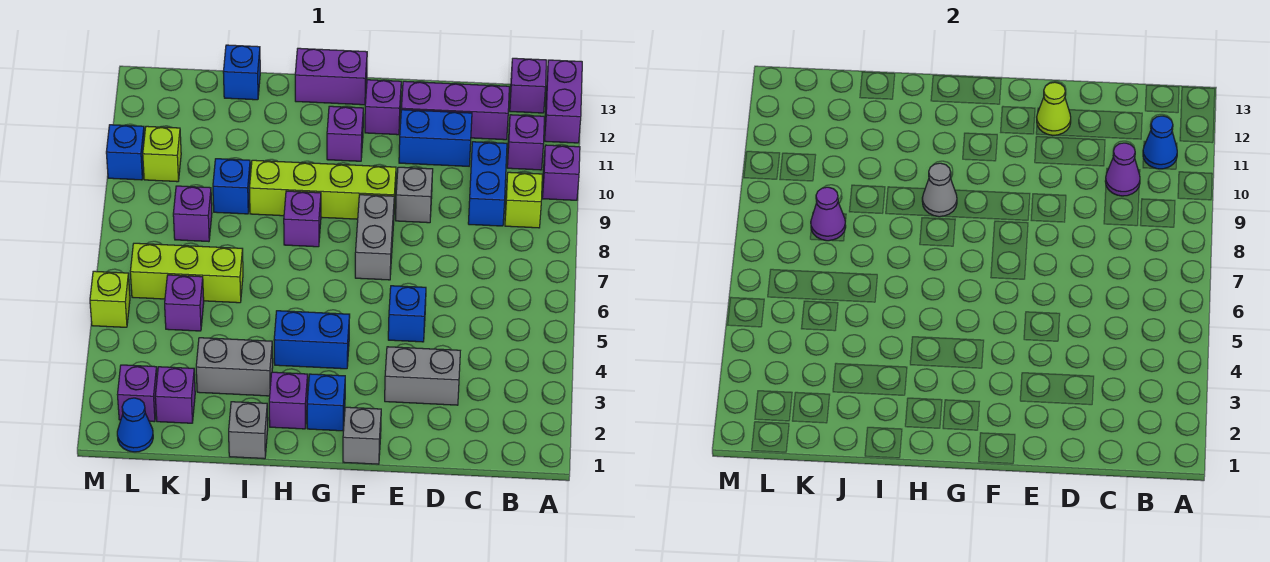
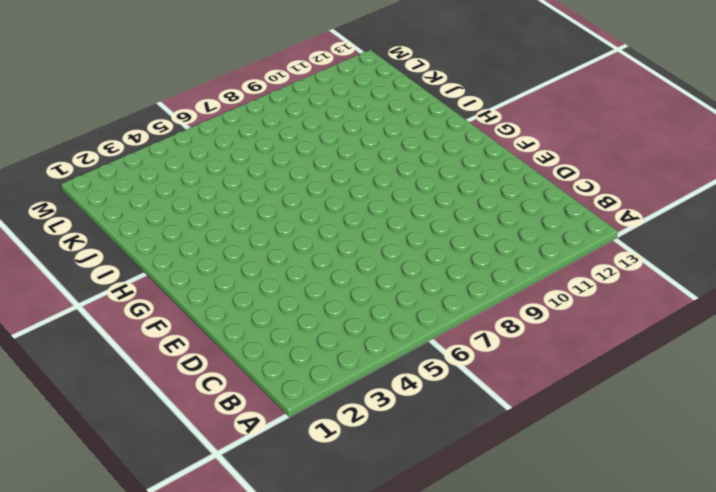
none -> purple brick A10 level 1
none -> purple brick A12:A13 level 1
none -> lime brick B9 level 1
none -> purple brick B11 level 1

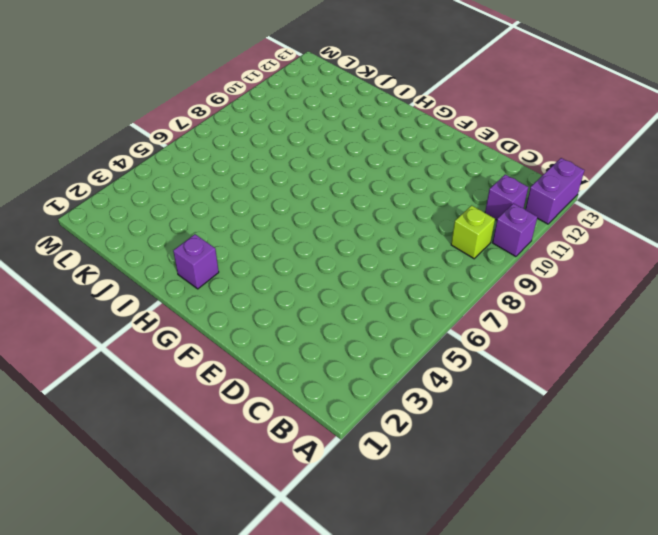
none -> purple brick B13 level 1
none -> blue brick C9:C10 level 1
none -> purple brick C12:E12 level 1
none -> grey brick D3:E3 level 1

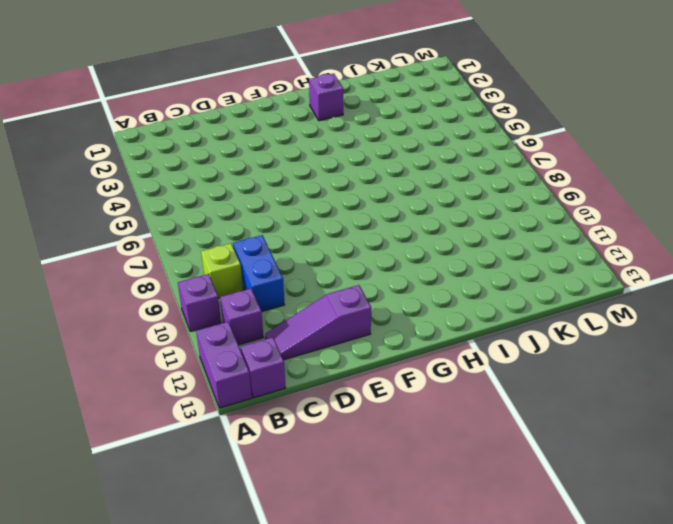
purple slope C12:E12 level 1 top E -> purple brick C12:E12 level 1
none -> grey brick D3:E3 level 1
none -> blue brick D11:E11 level 1
none -> blue brick E5 level 1
none -> grey brick E9 level 1

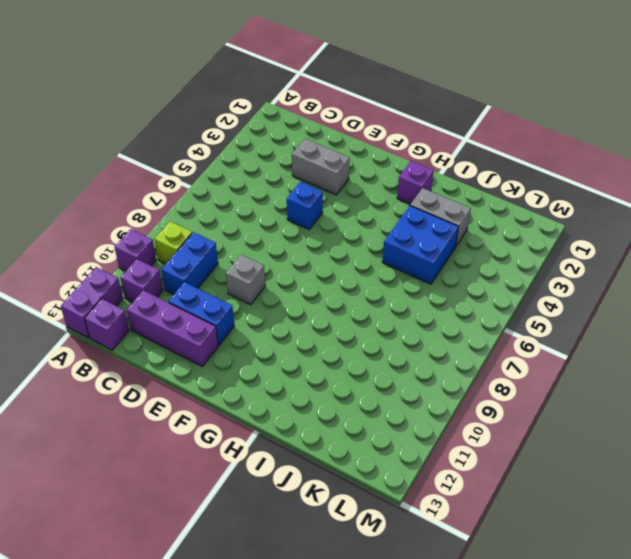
blue brick I4:J5 level 1 -> none
none -> grey brick F1 level 1
none -> grey brick F7:F8 level 1
none -> lime brick F9:I9 level 1
none -> purple brick F12 level 1

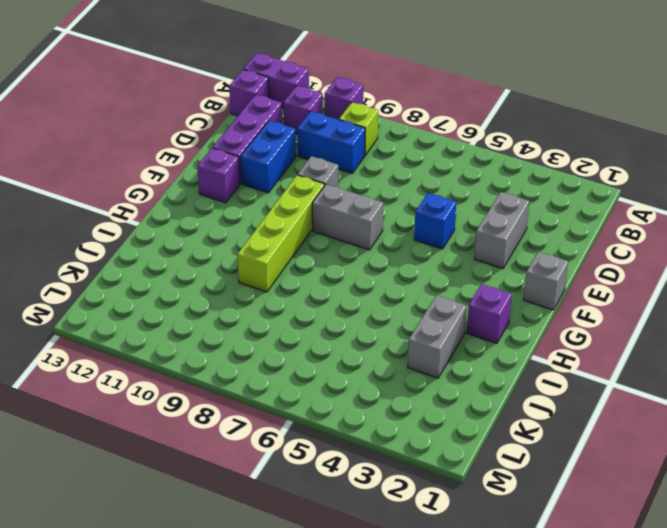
none -> blue brick G2 level 1
none -> blue brick G4:H4 level 1
none -> purple brick G11 level 1
none -> purple brick G13:H13 level 1

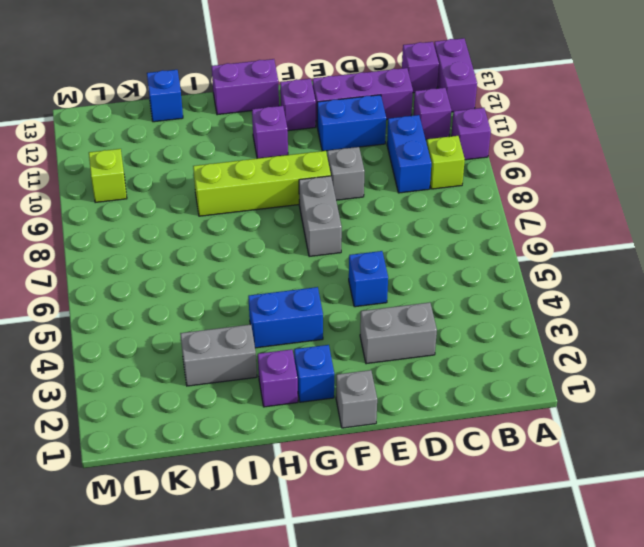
none -> purple brick H8 level 1
none -> grey brick I1 level 1
none -> lime brick J6:L6 level 1
none -> blue brick J9 level 1

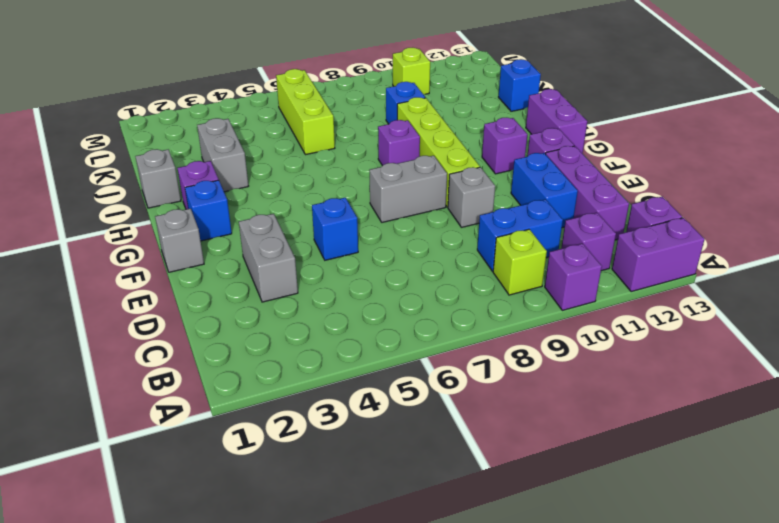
none -> blue brick G4:H4 level 1
none -> purple brick K2 level 1
none -> purple brick K5 level 1
none -> purple brick K8 level 1

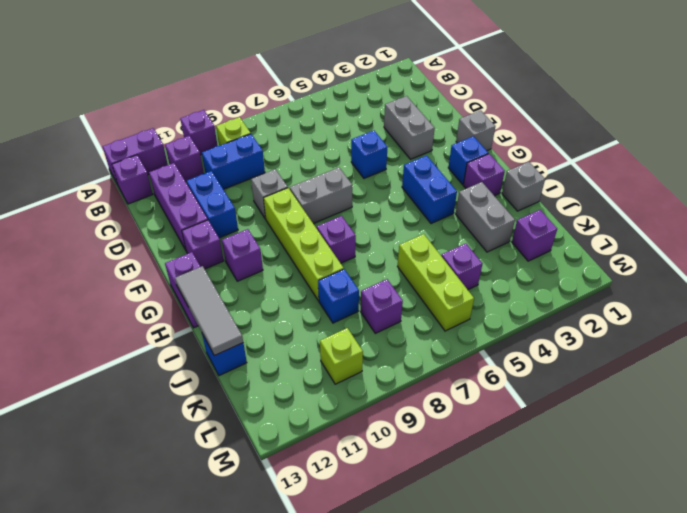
grey tile H13:J13 level 2 -> none
none -> blue cone L1 level 1
none -> purple brick L2 level 1
none -> lime brick M5 level 1
none -> blue brick M10 level 1

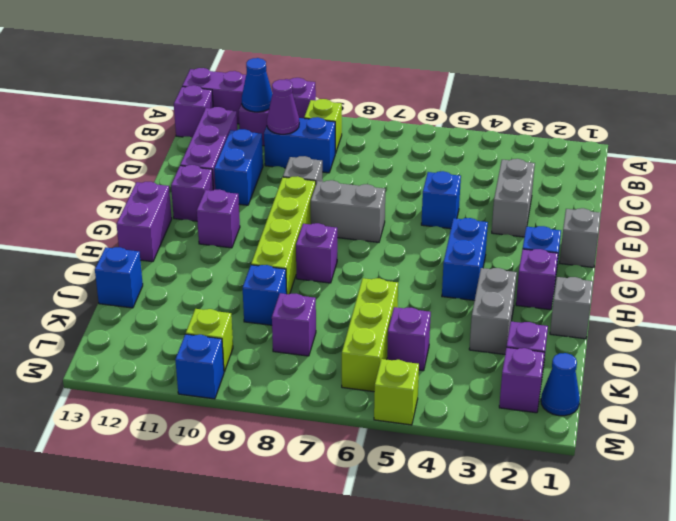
none -> lime cone E12 level 2
none -> grey cone H9 level 2
none -> purple cone K8 level 2

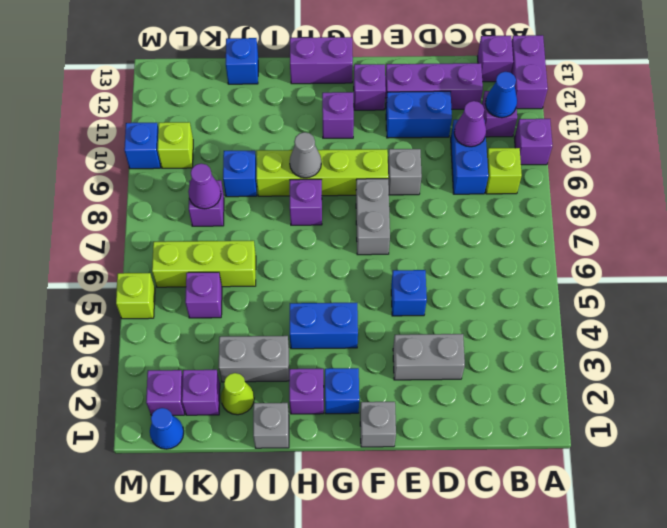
lime cone J2 level 1 -> lime cone E12 level 2

